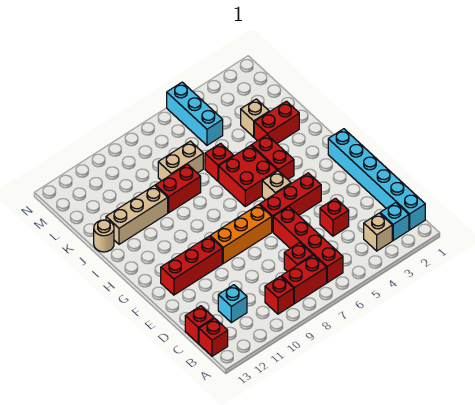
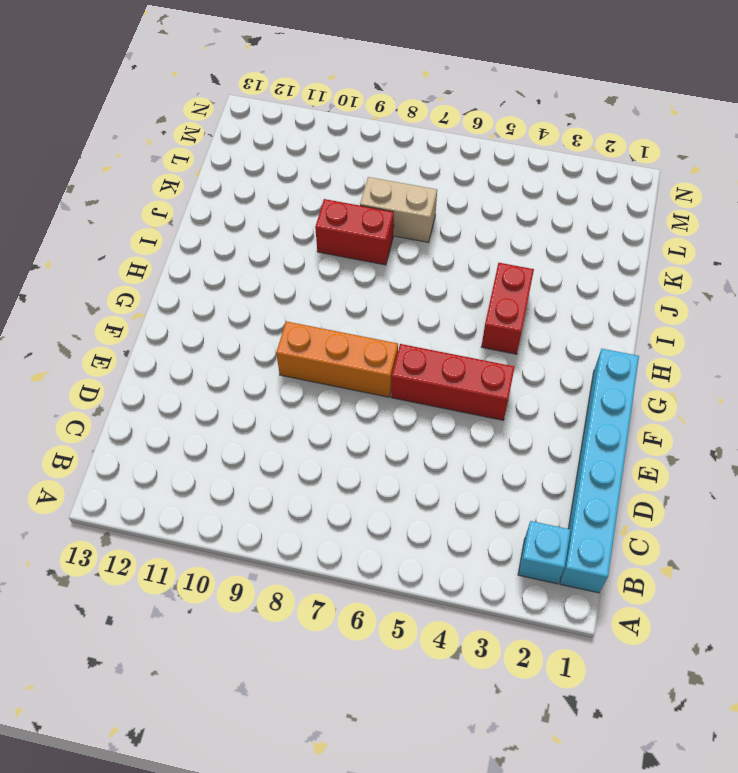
none -> tan brick B3 level 1
none -> red brick B6:E6 level 1
none -> red brick B7:B8 level 1

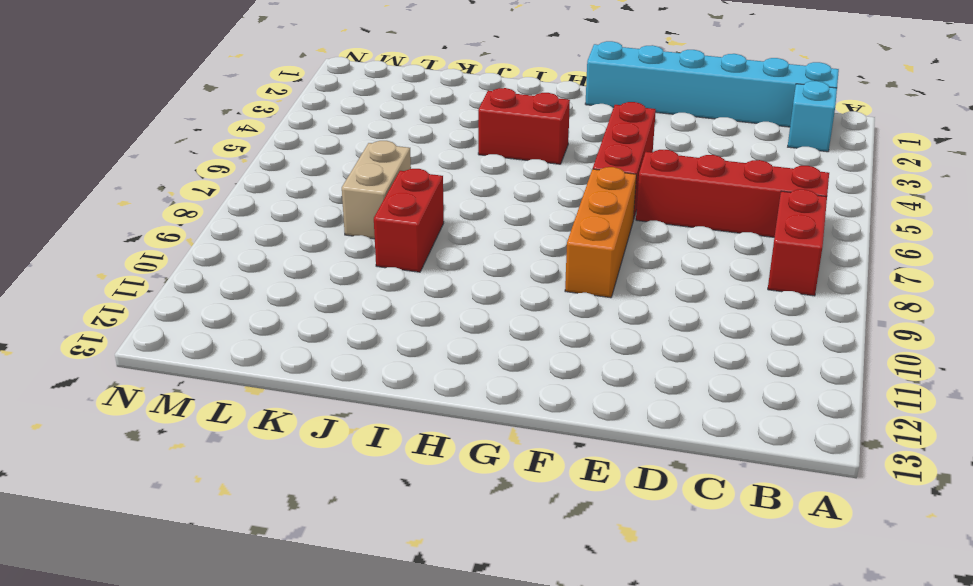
none -> tan brick B3 level 1
none -> red brick B9 level 1
none -> red brick B13 level 1

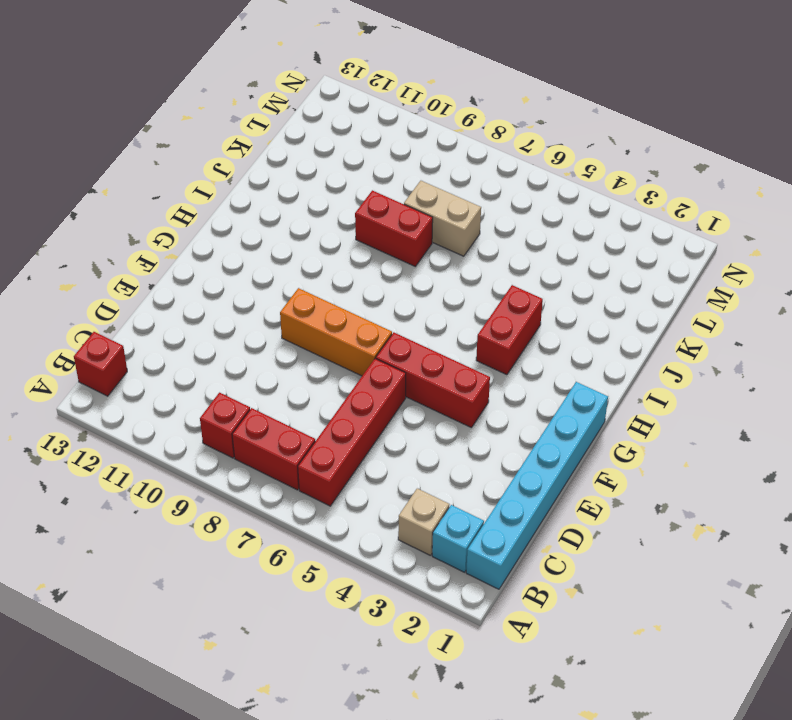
none -> red brick C7 level 1
none -> cyan brick C11 level 1
none -> red brick C13 level 1

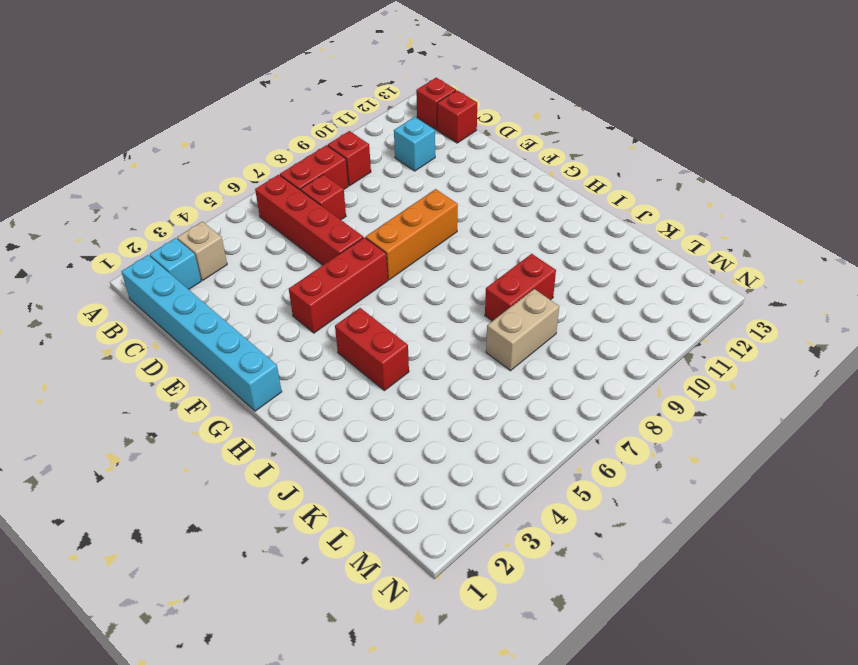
none -> red brick D4 level 1
none -> red brick F10:F12 level 1
none -> tan brick G5 level 1

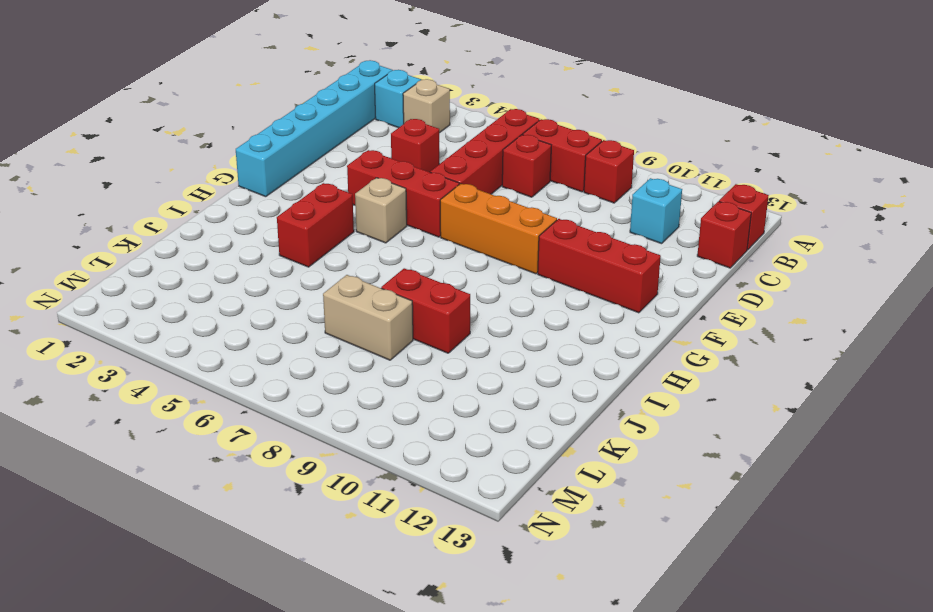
none -> red brick H5:I6 level 1
none -> red brick J2:J3 level 1
none -> red brick J6 level 1

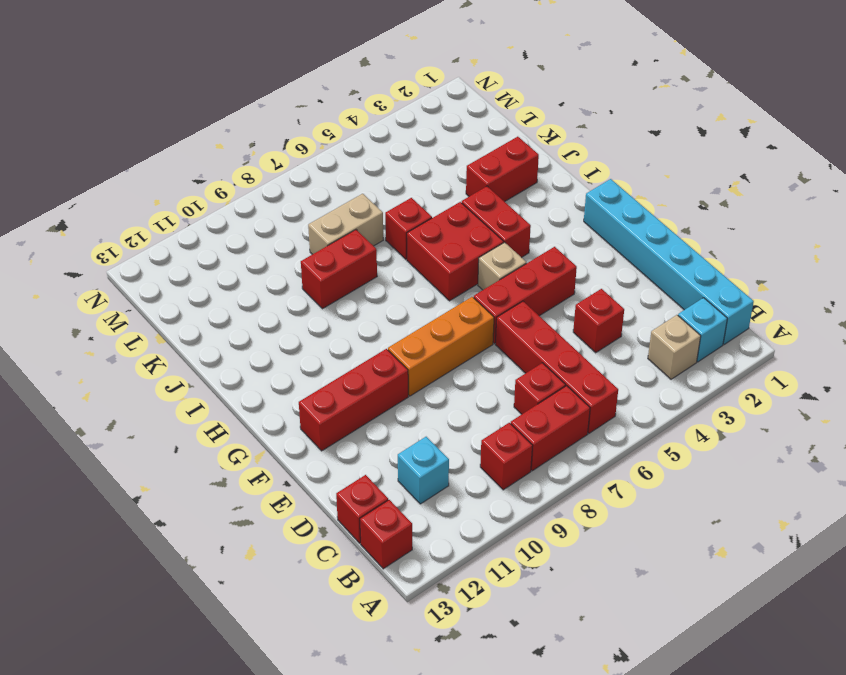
none -> tan brick J10:J12 level 1
none -> tan round brick J13 level 1
none -> tan brick K3 level 1

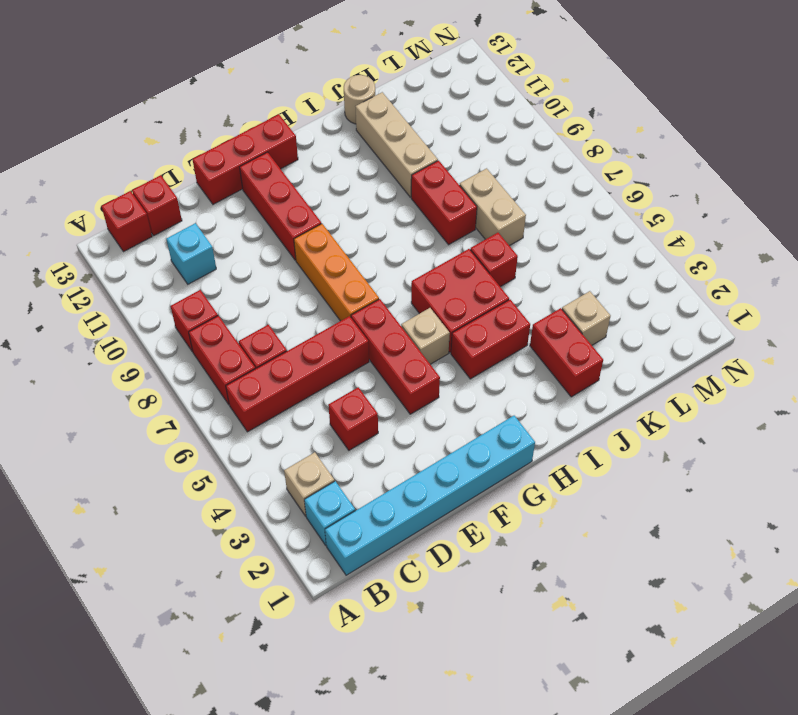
red brick E13:G13 level 1 -> none
none -> cyan brick L5:N5 level 1

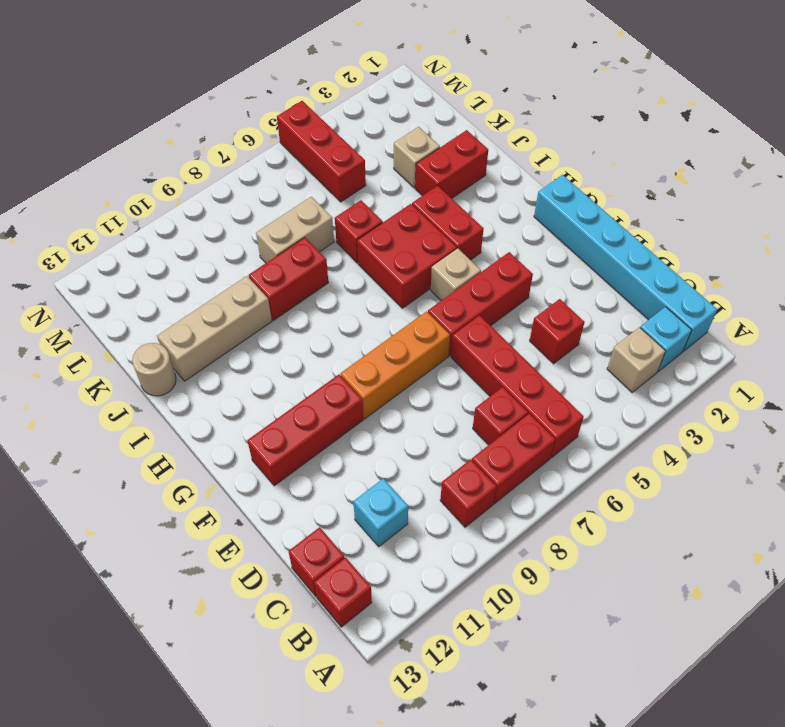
red brick L5:N5 level 1 -> cyan brick L5:N5 level 1

